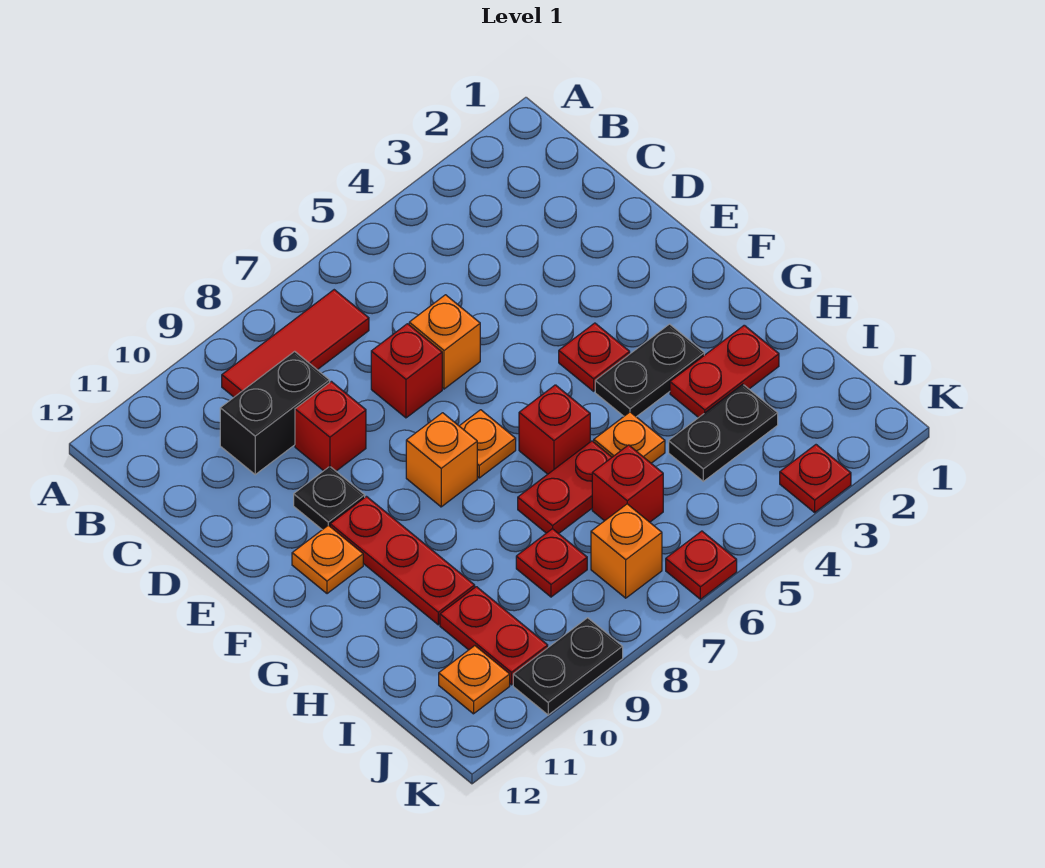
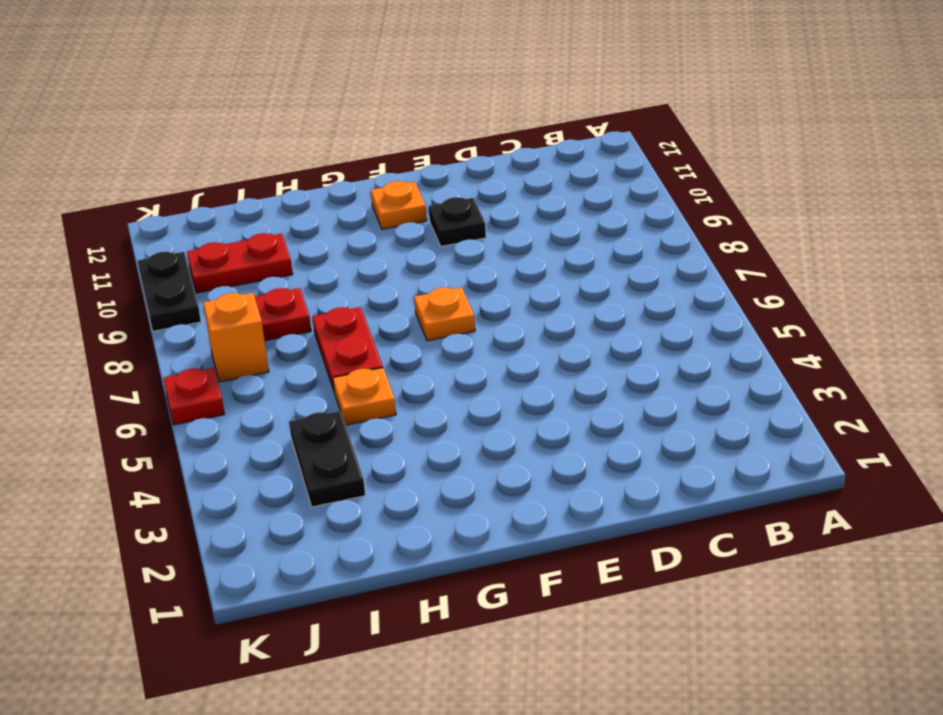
none -> red tile B7:B9 level 1
none -> black brick C9:C10 level 1
none -> orange brick D6 level 1

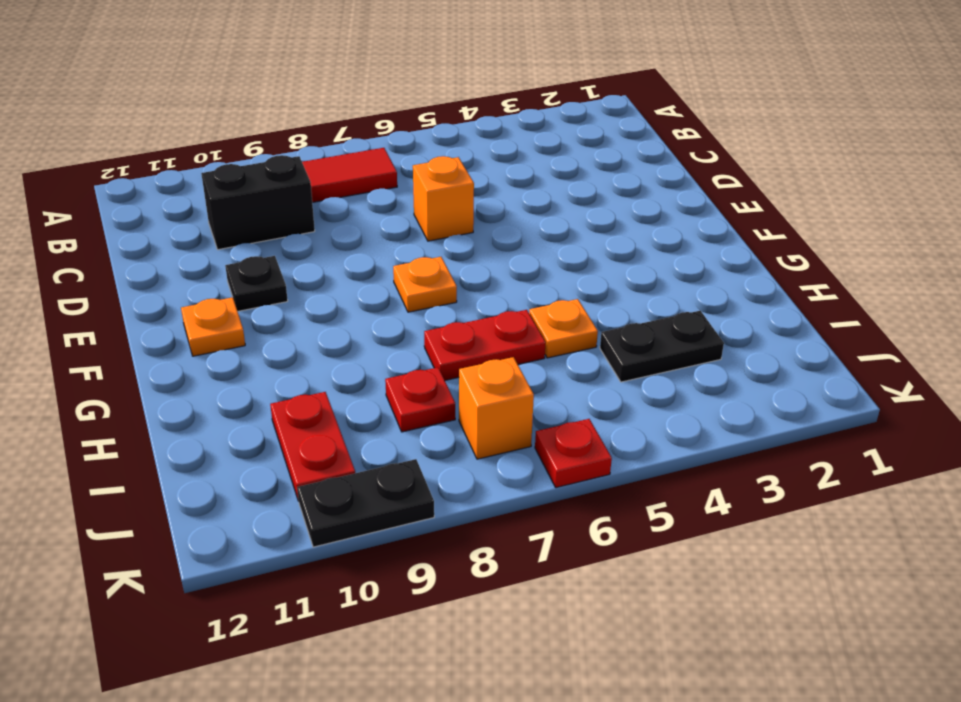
none -> red brick D7 level 1
none -> red brick D9 level 1
none -> red plate F4 level 1

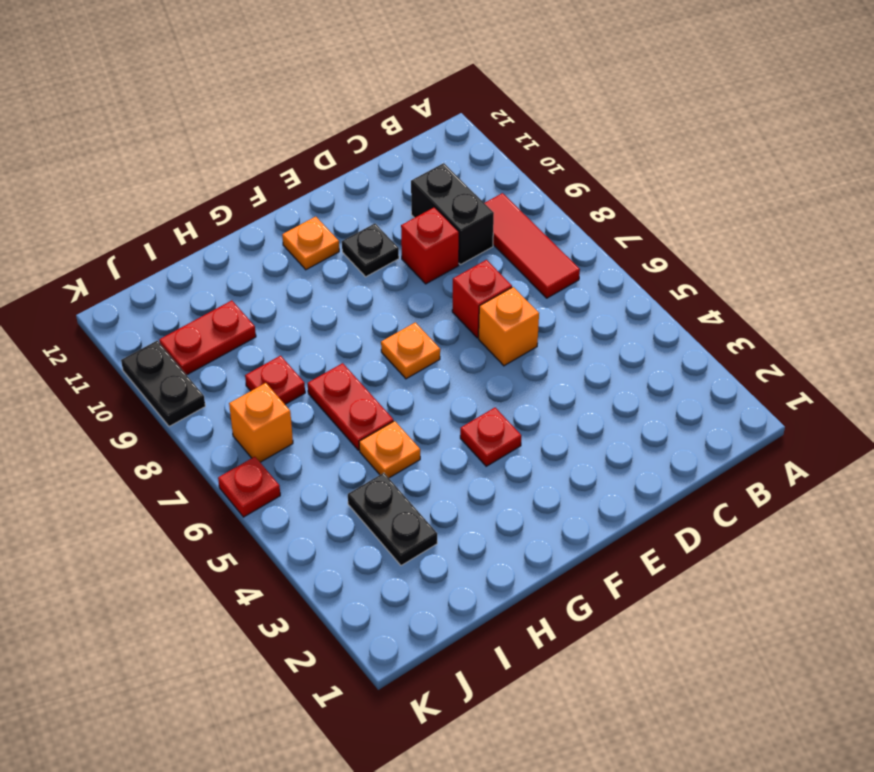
none -> orange brick F8 level 1
none -> red plate F10:H10 level 1
none -> black plate G3:G4 level 1

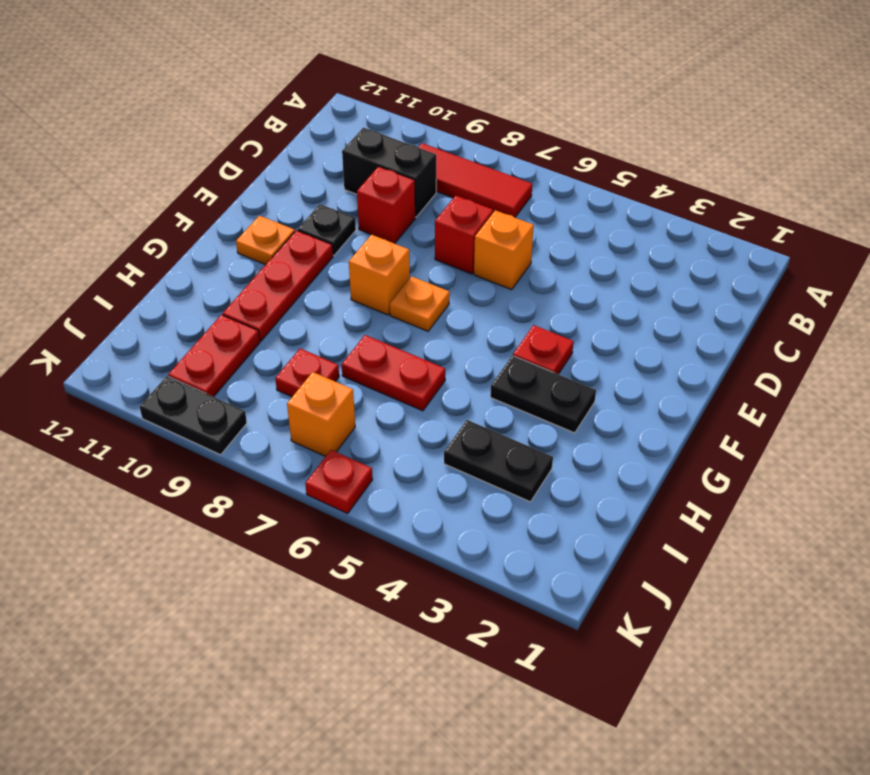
none -> red brick G6 level 1
none -> red plate H2:H3 level 1
none -> orange plate H5 level 1

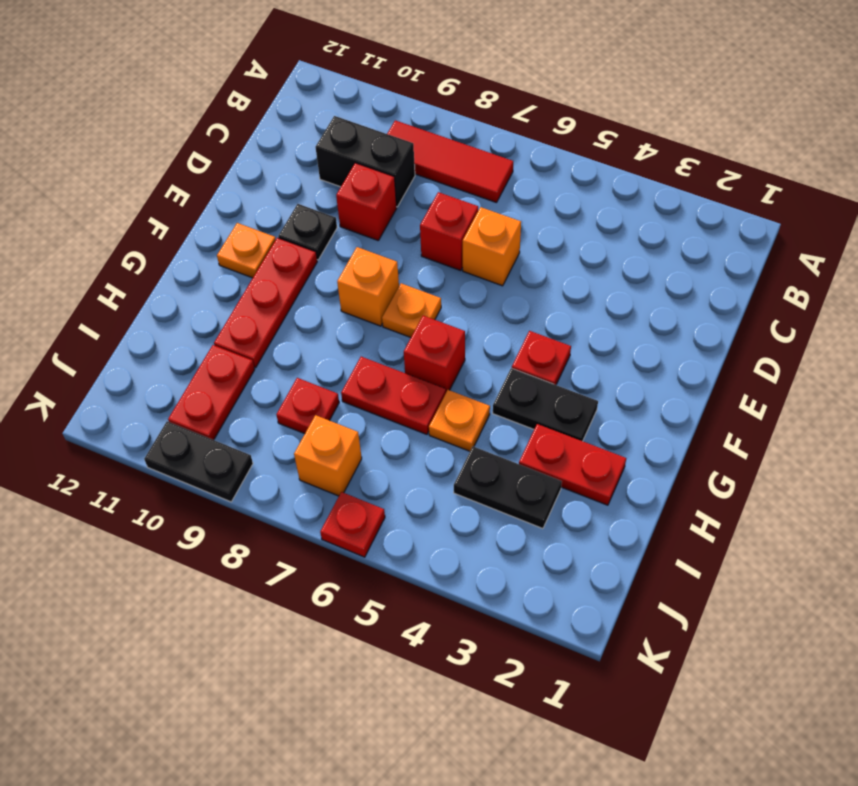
none -> red brick I6 level 1
none -> orange plate J11 level 1
none -> red plate K3 level 1

